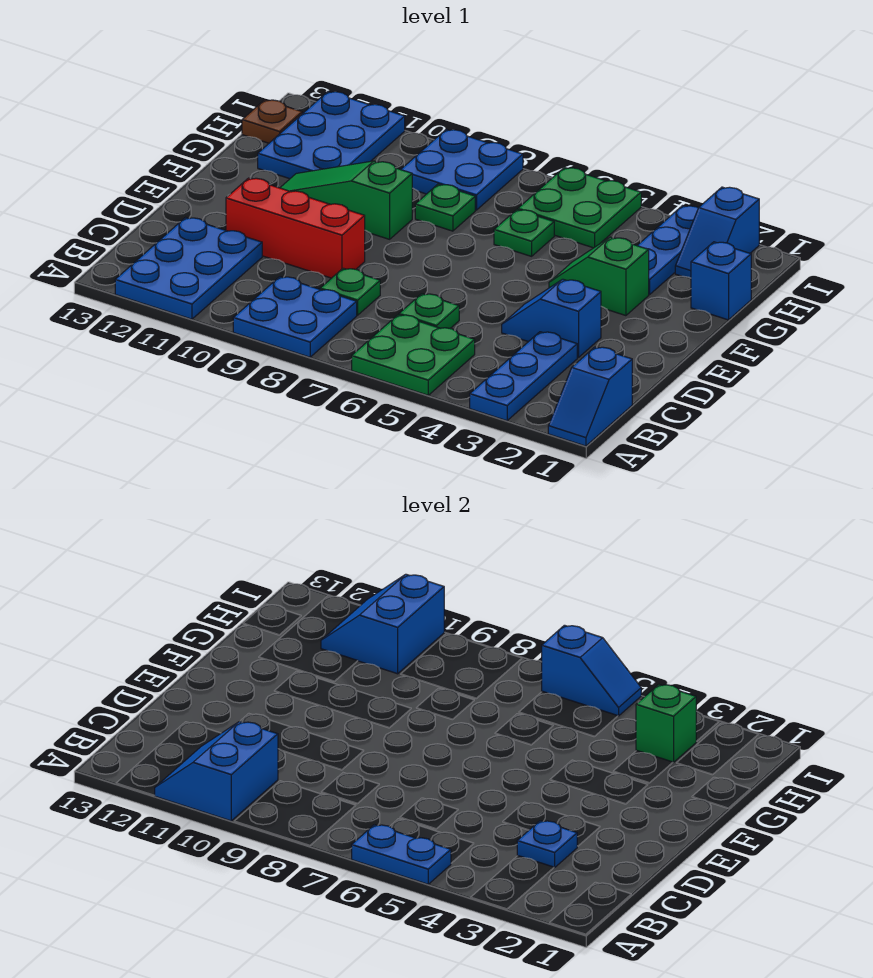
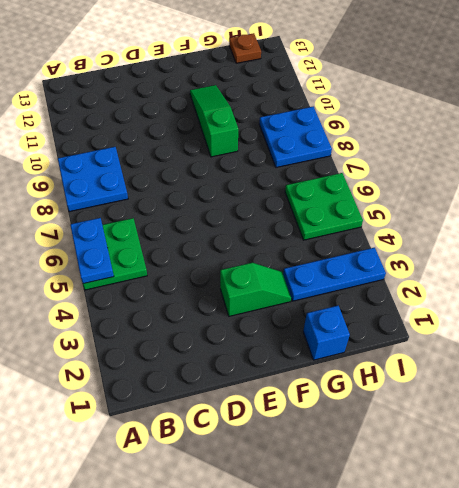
green slope E3:F3 level 1 top E -> green slope F3:F4 level 1 top 3
none -> blue slope A1:B1 level 1 top B
none -> blue plate A3:C3 level 1
none -> blue plate A11:C12 level 1

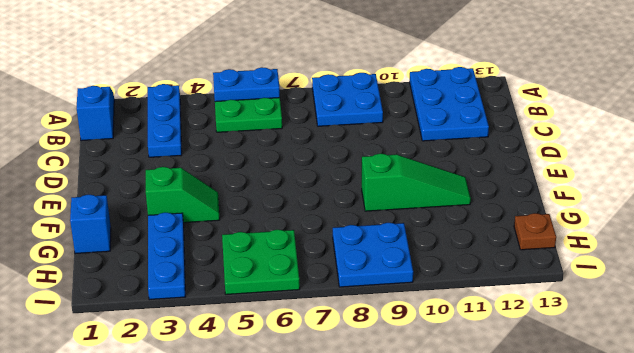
none -> green plate C6 level 1
none -> green plate C8 level 1
none -> blue slope D3:D4 level 1 top 3

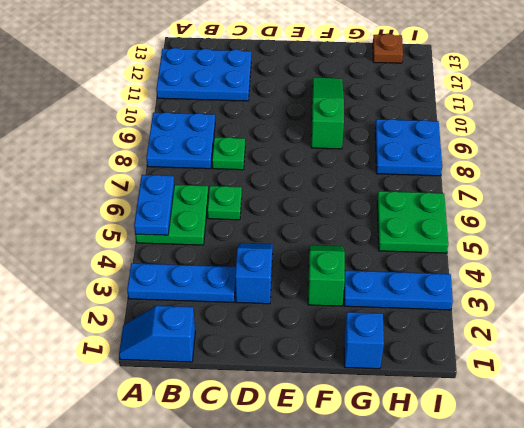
none -> red brick D9:D11 level 1
none -> green plate G6 level 1
none -> green plate G8 level 1

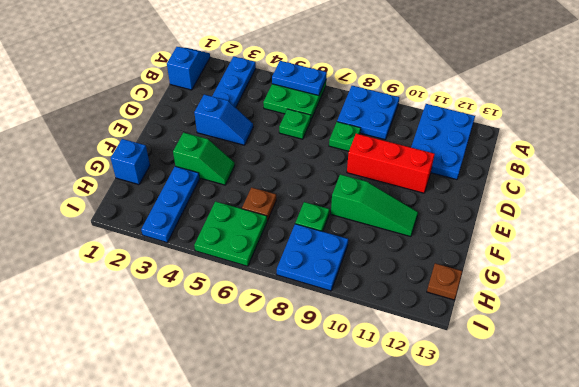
brown plate G6 level 1 -> green plate G6 level 1
none -> blue plate G11:I12 level 1
none -> blue slope H2:I2 level 1 top I
none -> blue slope A10:B11 level 2 top 10

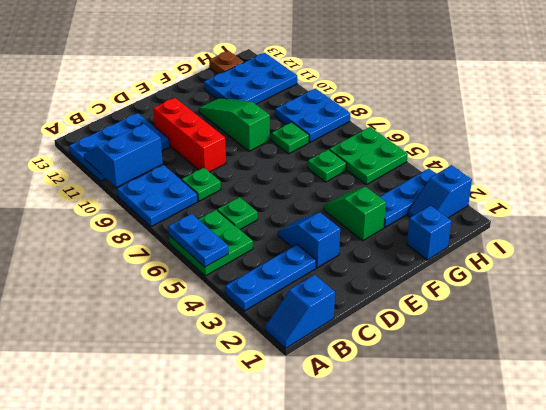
none -> blue plate C3 level 2
none -> green brick H3 level 2
none -> blue slope H10:I11 level 2 top 10

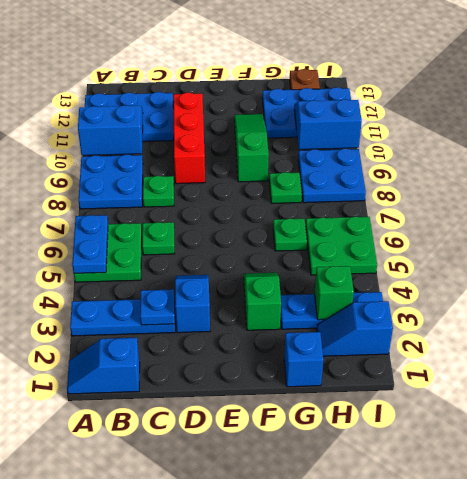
none -> blue slope I5:I6 level 2 top 6

